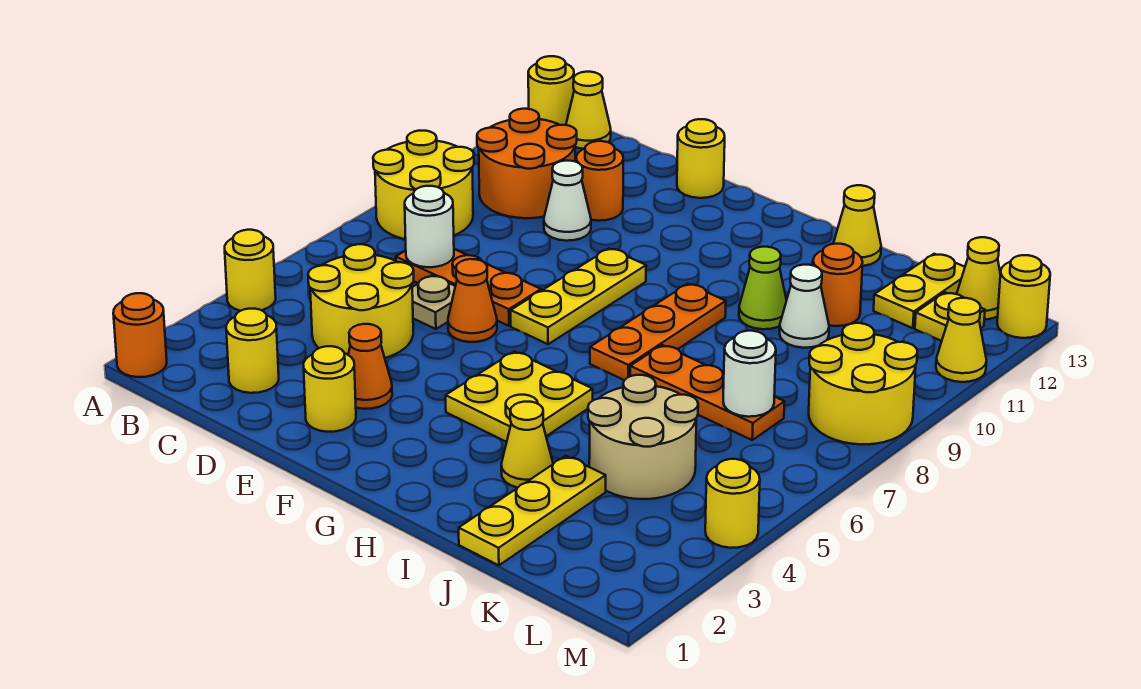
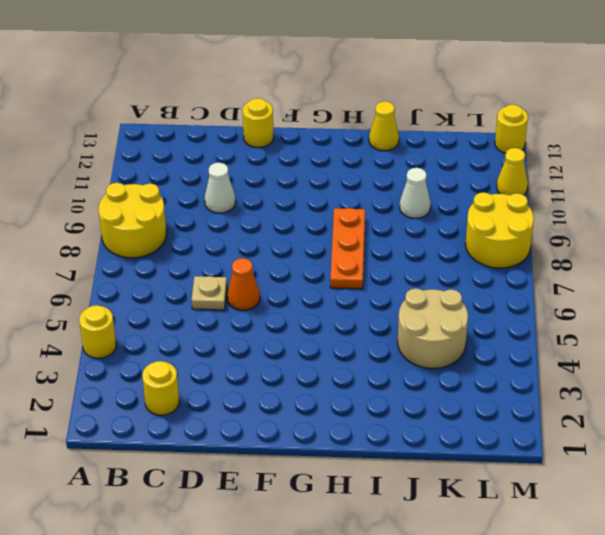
none -> orange round brick A1 level 1
none -> yellow round brick A13 level 1
none -> orange round brick B10:C11 level 1
none -> yellow cone B13 level 1

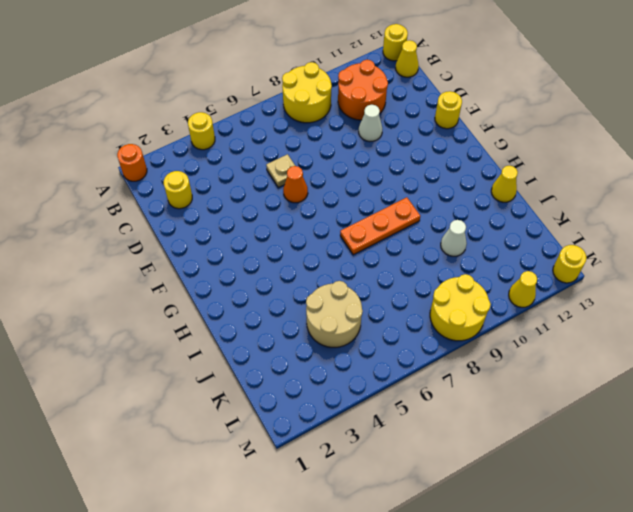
none -> yellow round brick C4:D5 level 1
none -> orange plate C7:E7 level 1
none -> orange round brick D11 level 1
none -> yellow round brick E2 level 1

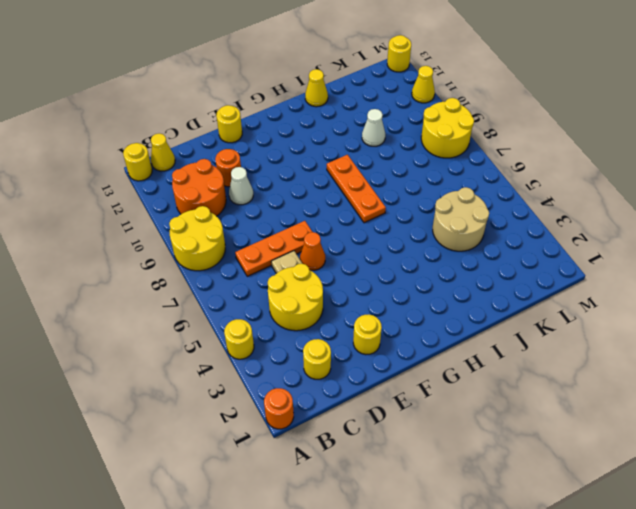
none -> orange cone E3 level 1
none -> yellow plate F7:F9 level 1
none -> yellow plate G4:H5 level 1
none -> yellow cone I3 level 1

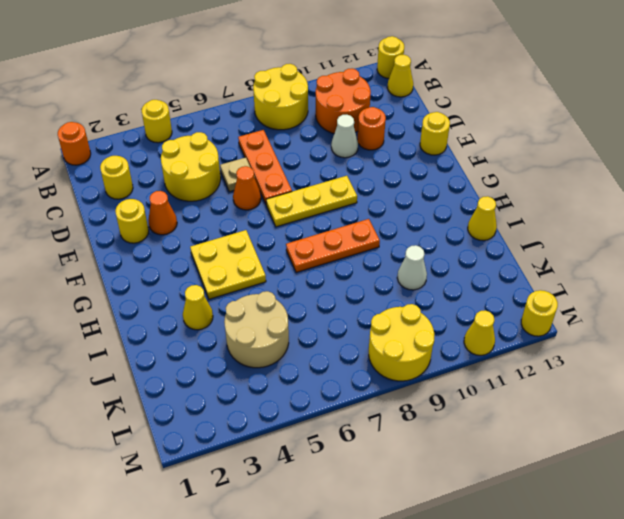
none -> orange plate I7:K7 level 1
none -> lime cone I10 level 1
none -> yellow plate J1:J3 level 1
none -> orange round brick J11 level 1

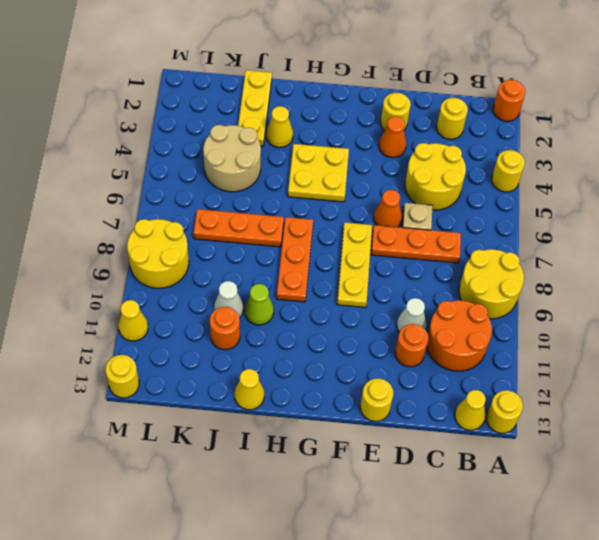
none -> yellow plate K12:K13 level 1
none -> yellow plate L12 level 1
none -> yellow cone L13 level 1
none -> yellow round brick M4 level 1

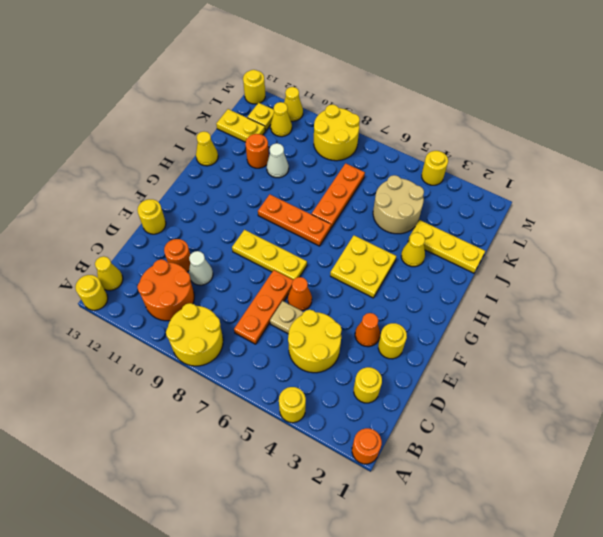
yellow cone L11 level 1 -> yellow cone L13 level 1
none -> lime cone I10 level 1
none -> white round brick C7 level 2
none -> white round brick K7 level 2

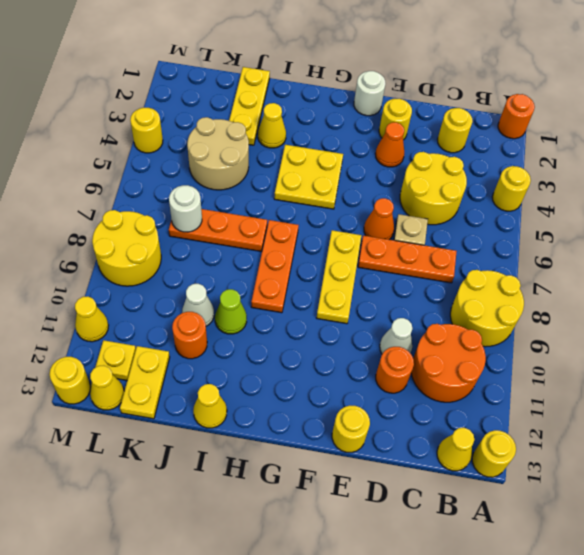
white round brick F1 level 1 -> white round brick C7 level 2

